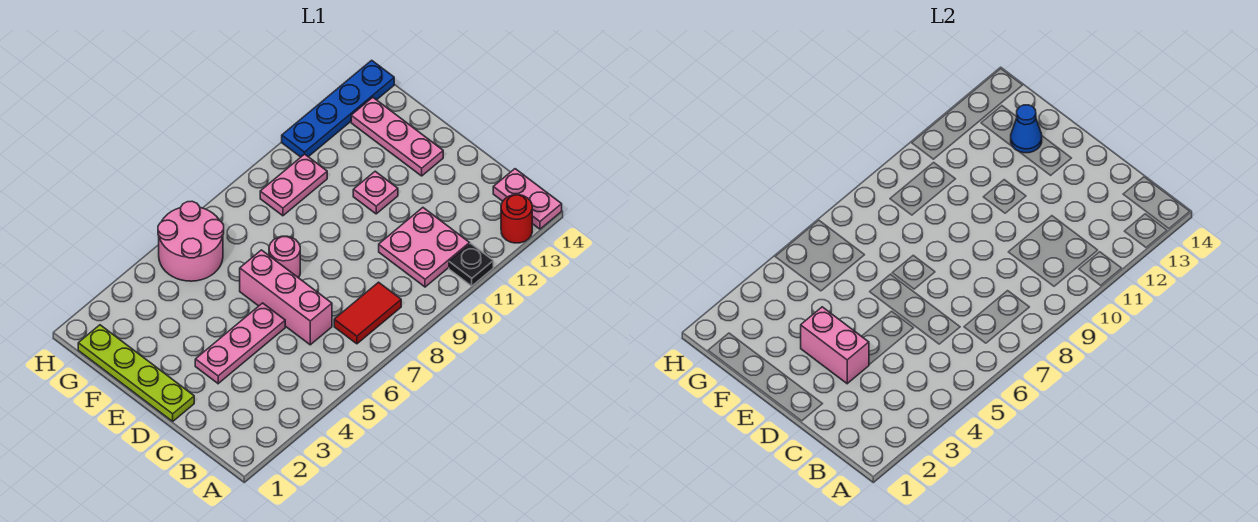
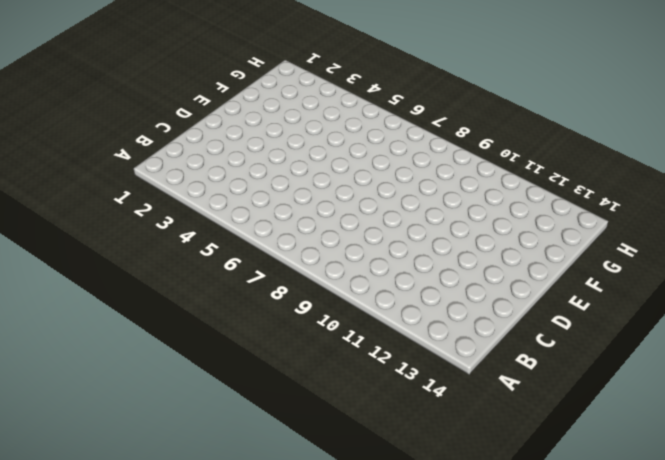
none -> black plate A11 level 1
none -> red round brick A13 level 1
none -> pink plate A14:B14 level 1

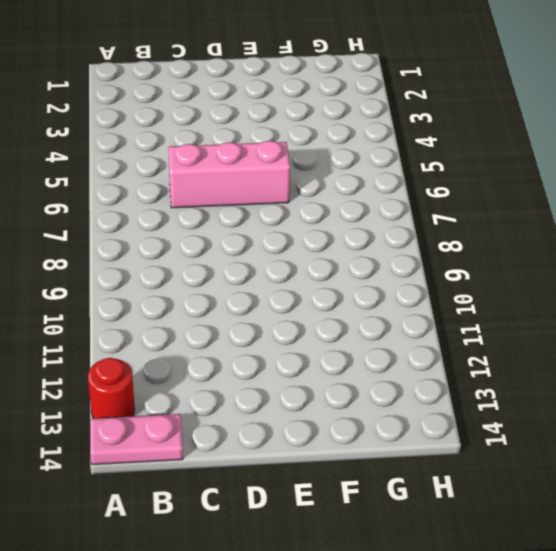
none -> black plate A11 level 1
none -> red tile B7:B8 level 1
none -> pink plate B10:C11 level 1

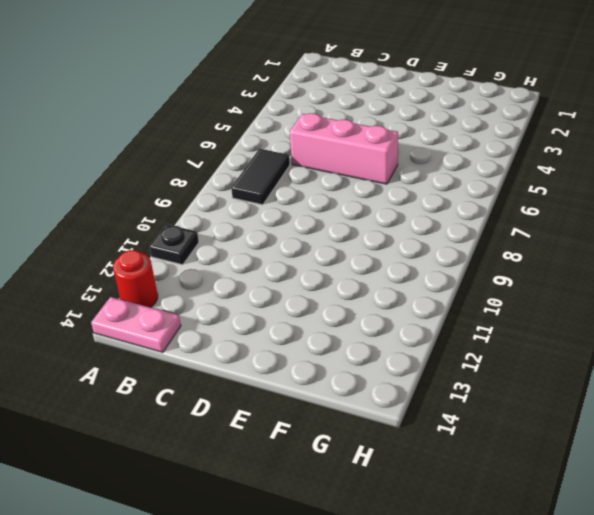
black tile B7:B8 level 1 -> red tile B7:B8 level 1
none -> pink plate B10:C11 level 1
none -> lime plate D1:G1 level 1
none -> pink plate D3:D5 level 1

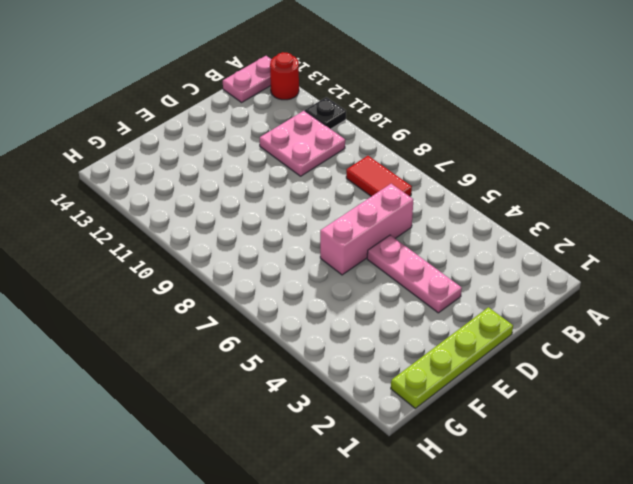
none -> pink round brick E7 level 1
none -> pink plate E11 level 1
none -> pink plate E13:G13 level 1

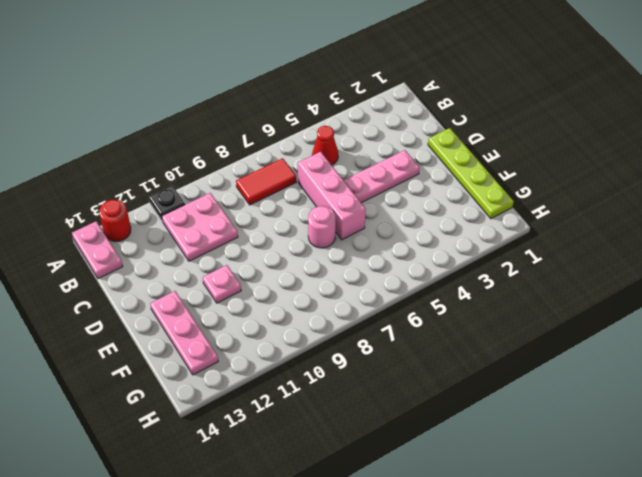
red cone B5 level 1 -> none
none -> pink round brick G5:H6 level 1
none -> pink plate G9:G10 level 1
none -> blue plate H11:H14 level 1

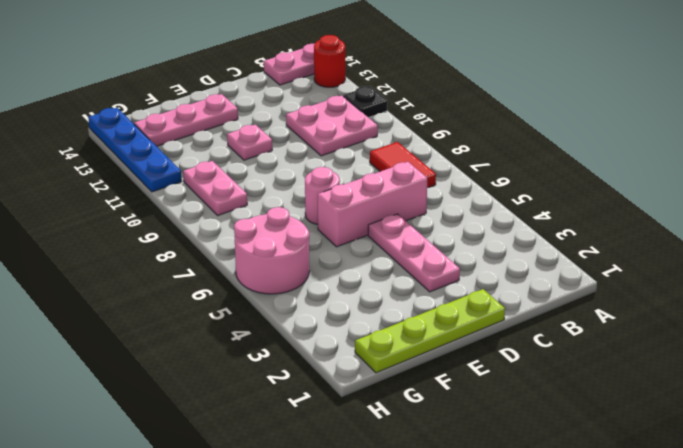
none -> pink brick D3:E3 level 2
none -> blue cone F13 level 2

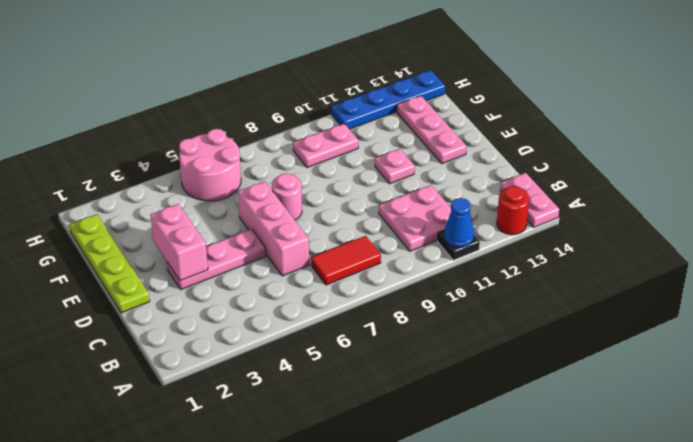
blue cone A11 level 2 -> blue cone F13 level 2

